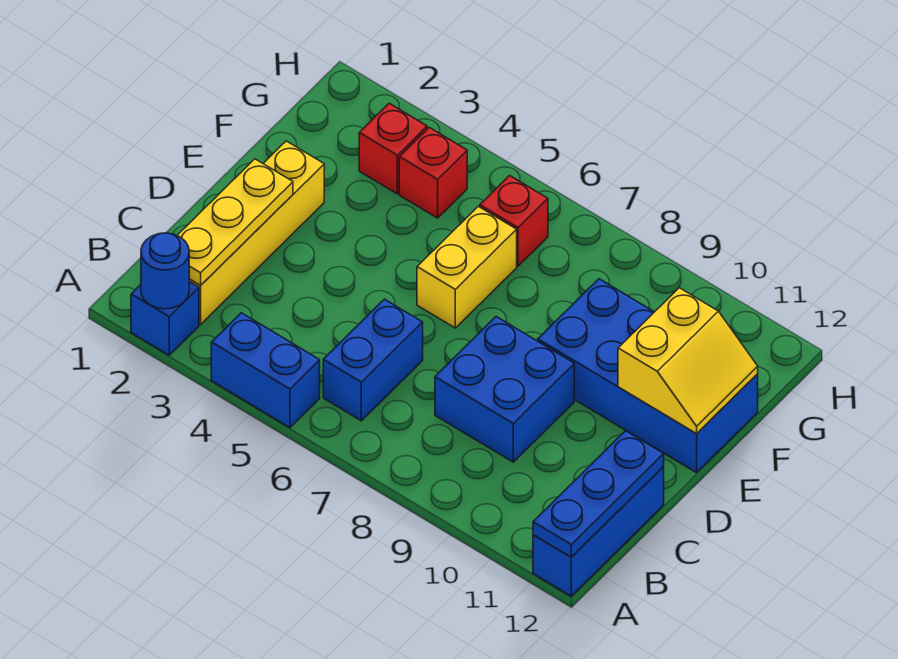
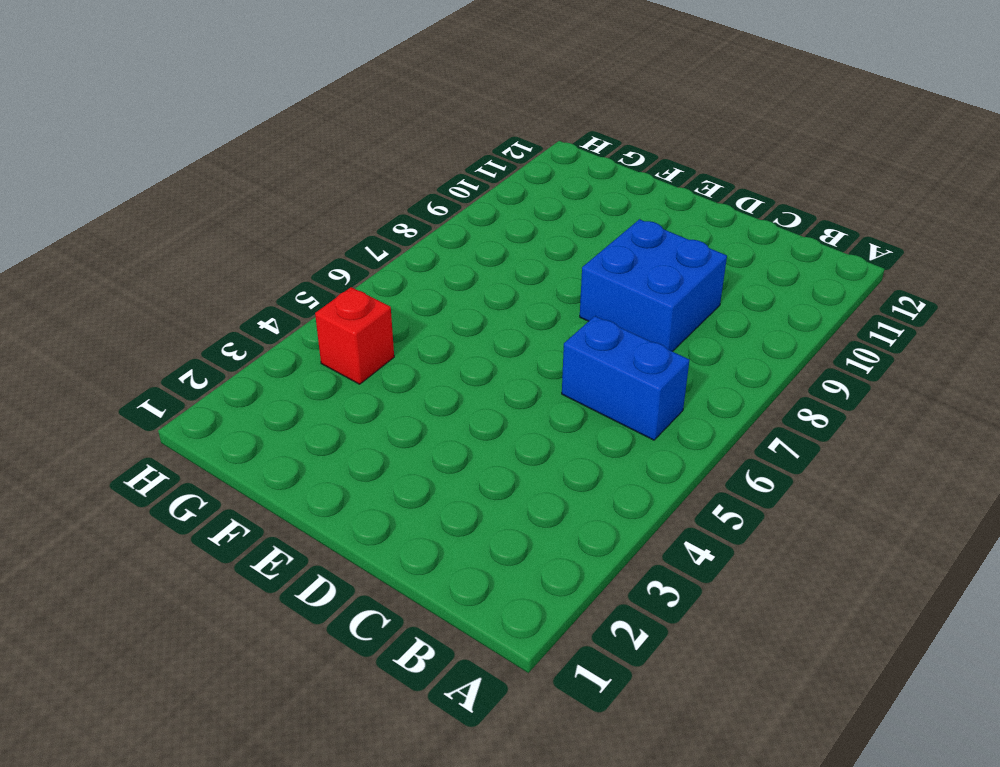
none -> blue brick A2 level 1
none -> blue brick A4:A5 level 1
none -> blue brick A12:C12 level 1

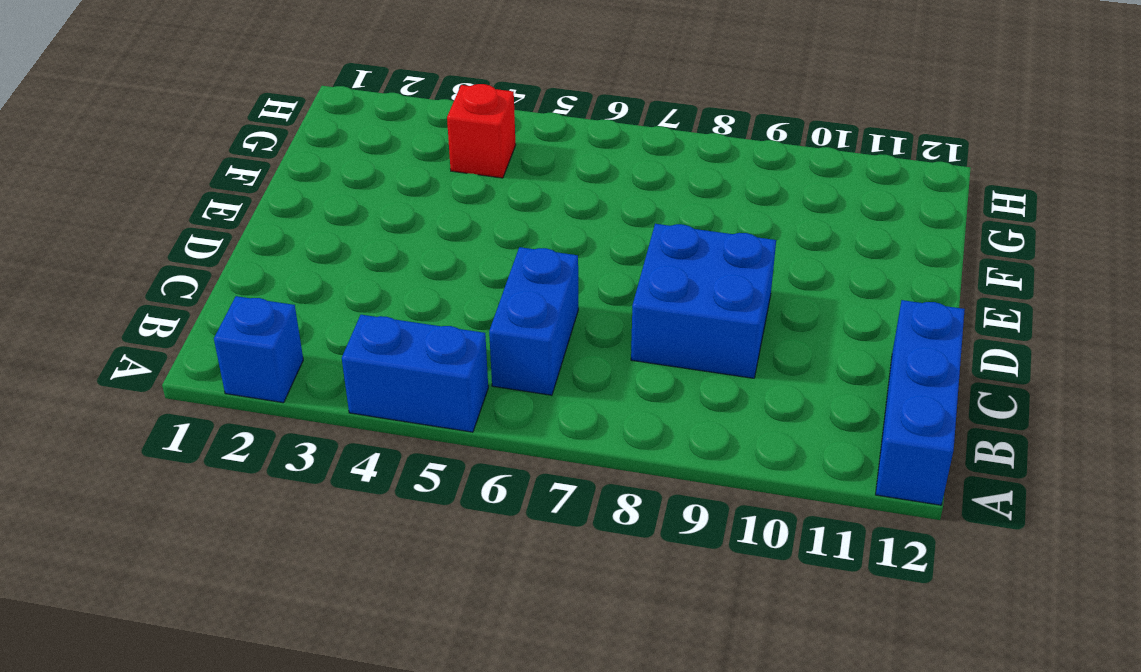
none -> yellow brick B2:E2 level 1
none -> yellow brick E6:F6 level 1
none -> blue brick E9:F12 level 1

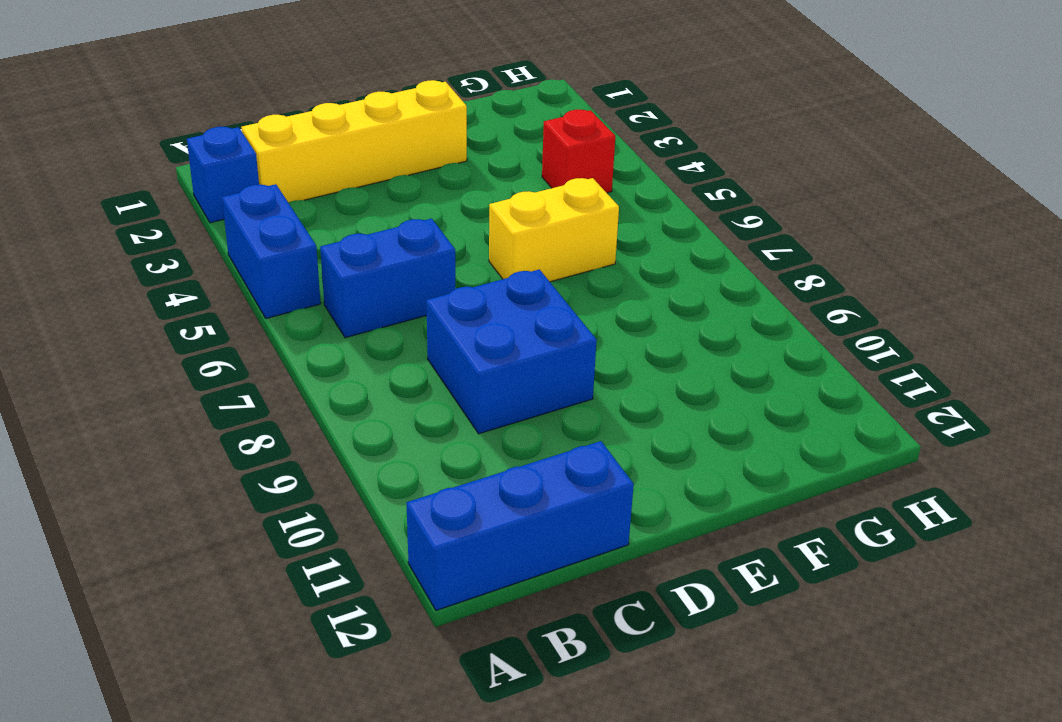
none -> blue brick E9:F12 level 1
none -> red brick G3 level 1
none -> red brick G6 level 1

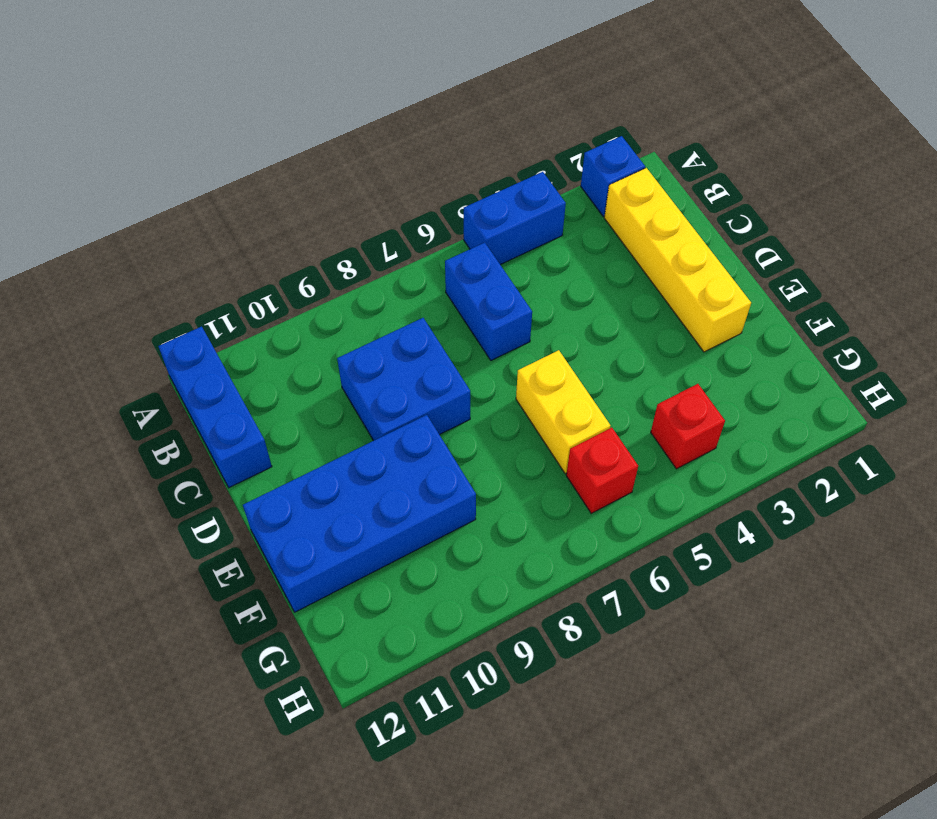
none -> red brick G3 level 1
none -> blue round brick A2 level 2
none -> blue plate A12:C12 level 2

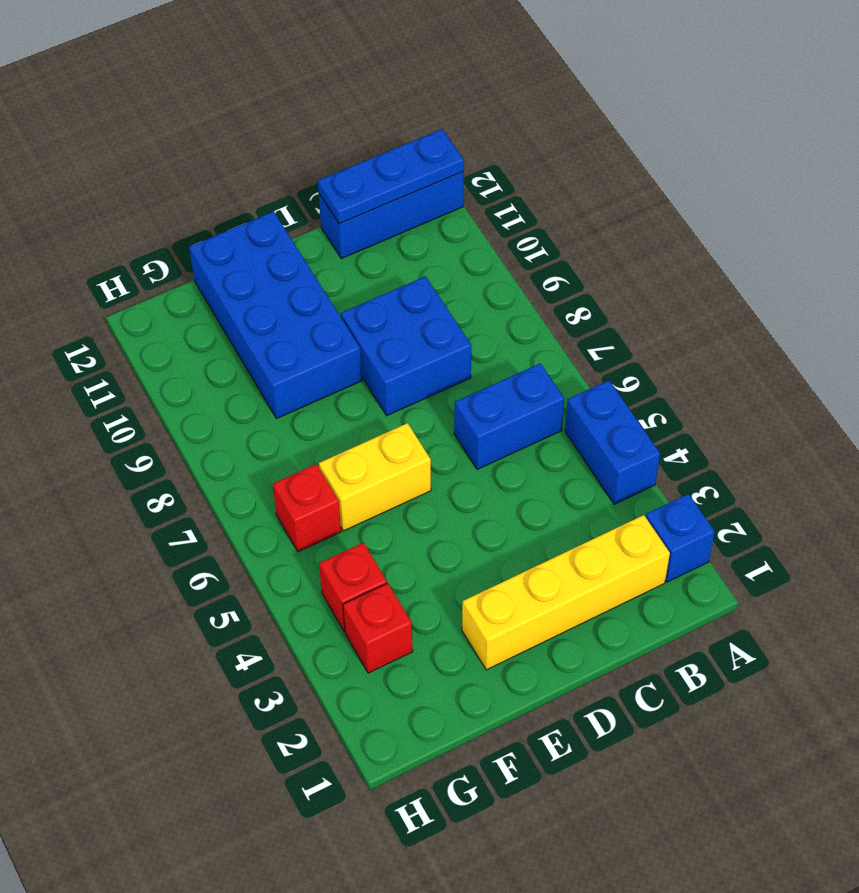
none -> blue round brick A2 level 2
none -> yellow plate B2:D2 level 2
none -> yellow slope E11:F12 level 2 top 11

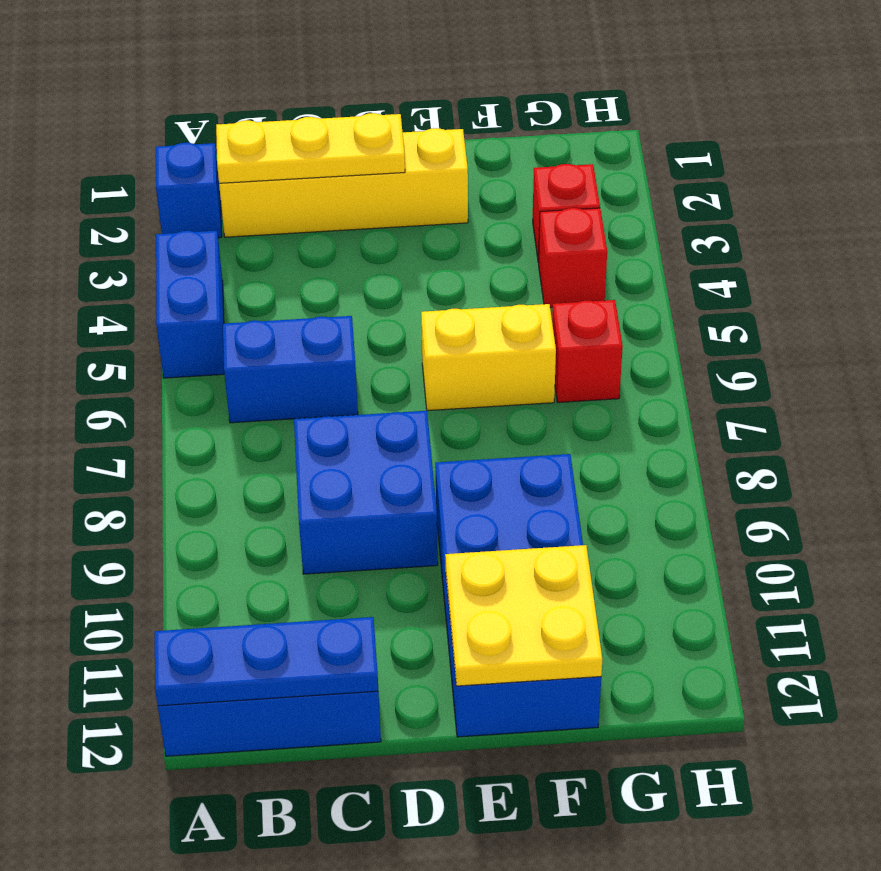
yellow plate E11:F12 level 2 -> yellow slope E11:F12 level 2 top 11
none -> blue round brick A2 level 2

